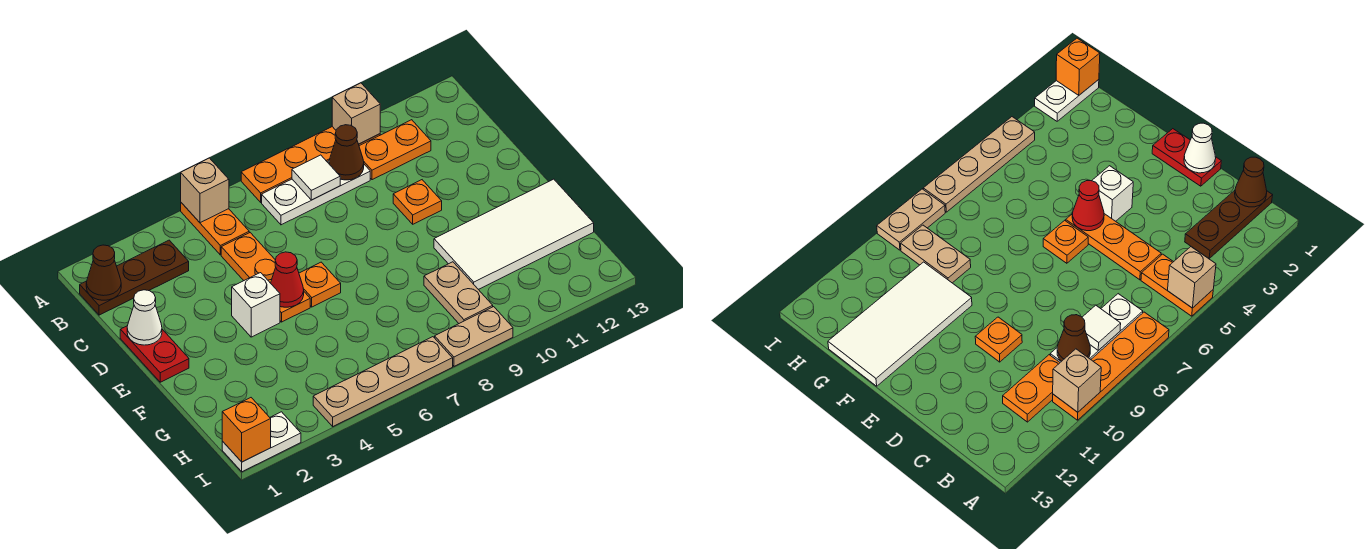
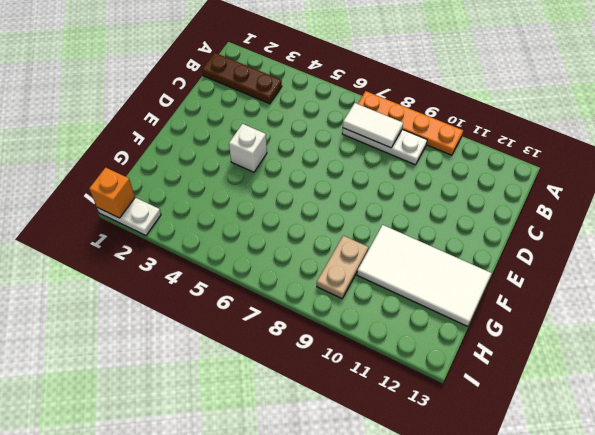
white tile B7:B8 level 2 -> white tile B8 level 2
none -> orange plate A5:B5 level 1
none -> orange plate B10:B11 level 1
none -> orange plate C5:E5 level 1

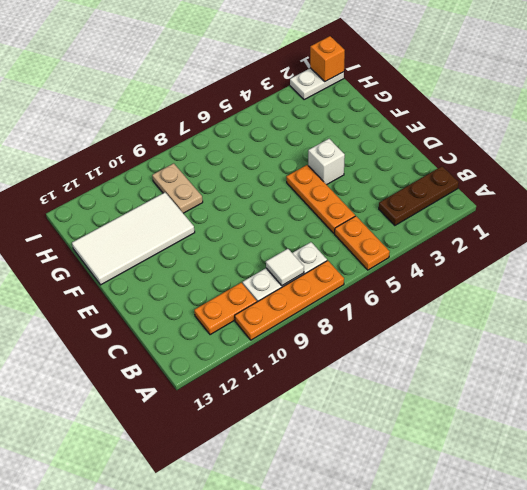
none -> red plate D1:E1 level 1
none -> orange plate D10 level 1
none -> orange plate E6 level 1

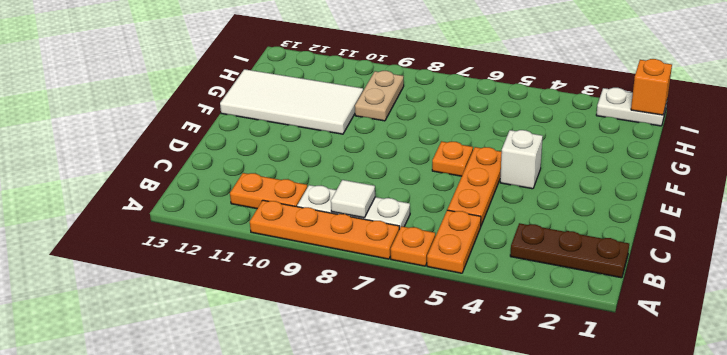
orange plate A6 level 1 -> orange plate D10 level 1
none -> red plate D1:E1 level 1
none -> tan plate I4:I7 level 1
none -> tan plate I8:I9 level 1

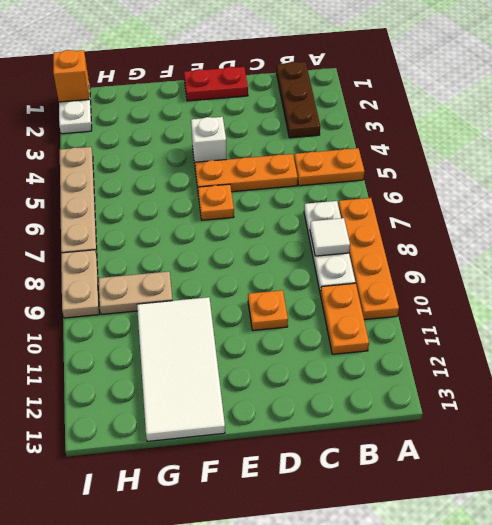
none -> tan brick A5 level 2
none -> tan brick A10 level 2
none -> brown cone B1 level 2

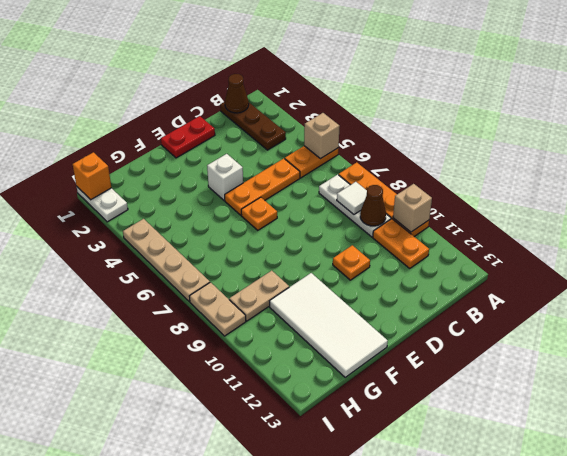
none -> white cone D1 level 2
none -> red cone E5 level 2

